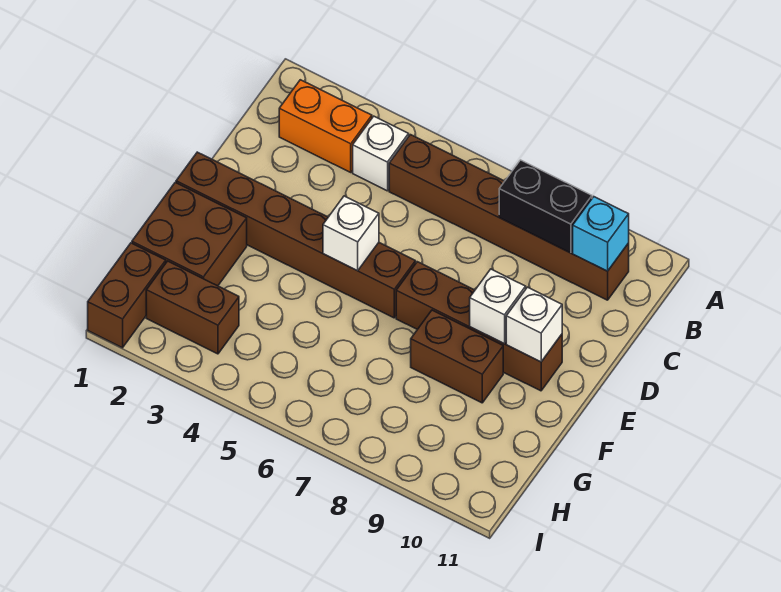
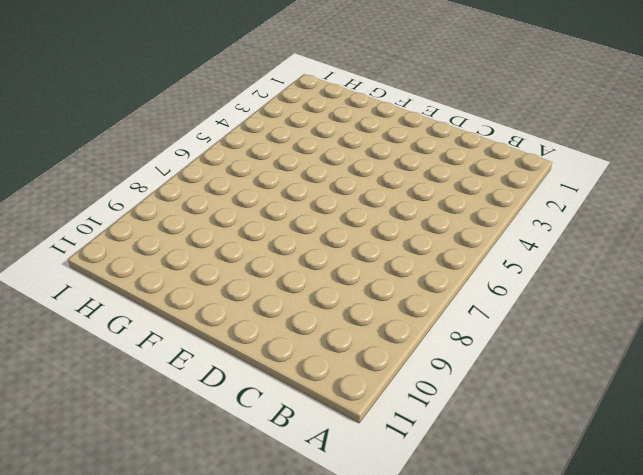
none -> orange brick B2:B3 level 1
none -> white brick B4 level 1
none -> brown brick B5:B10 level 1

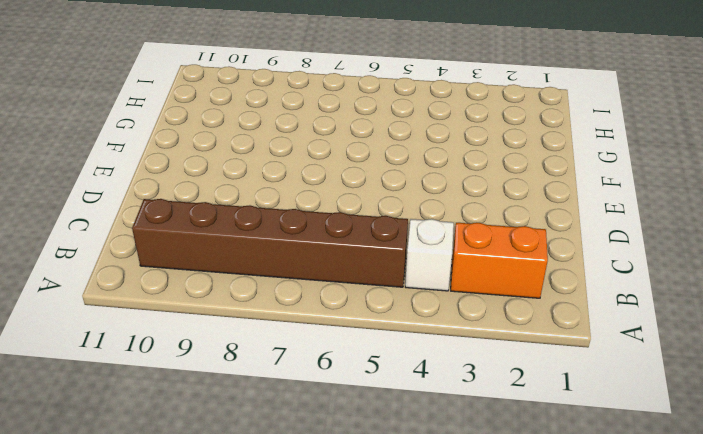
none -> brown brick E1:E6 level 1
none -> brown brick E7:E10 level 1
none -> brown brick F1:G2 level 1

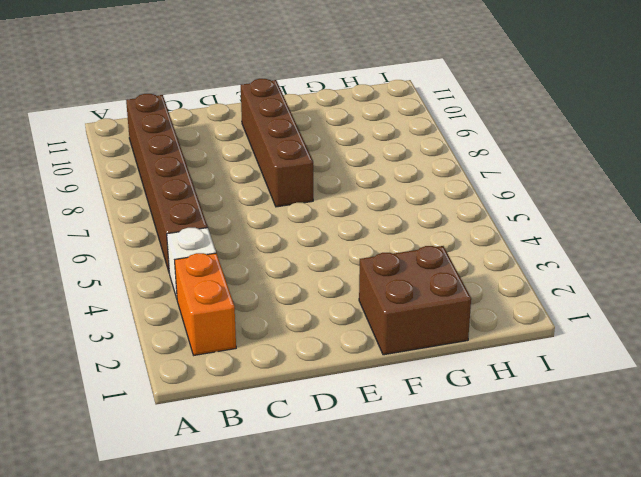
none -> brown brick E1:E6 level 1
none -> brown brick F8:F9 level 1
none -> brown brick H1:I1 level 1

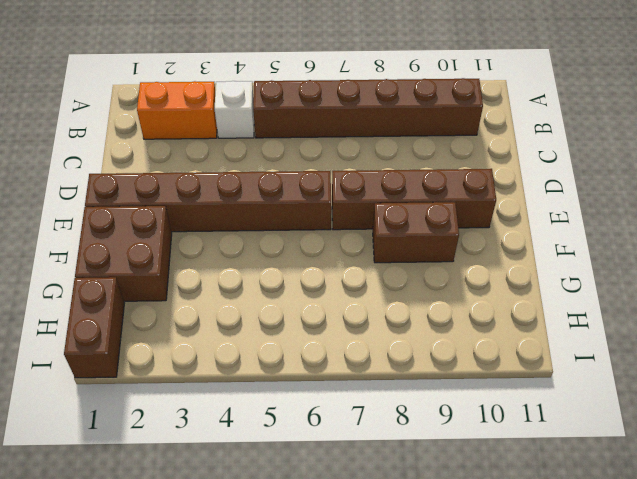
none -> brown brick H2:H3 level 1
none -> black brick B8:B9 level 2
none -> cyan brick B10 level 2

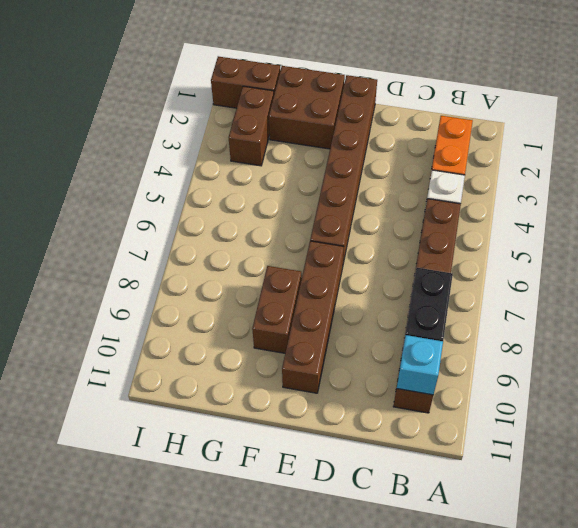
none -> white brick E5 level 2
none -> white brick E9 level 2
none -> white brick E10 level 2

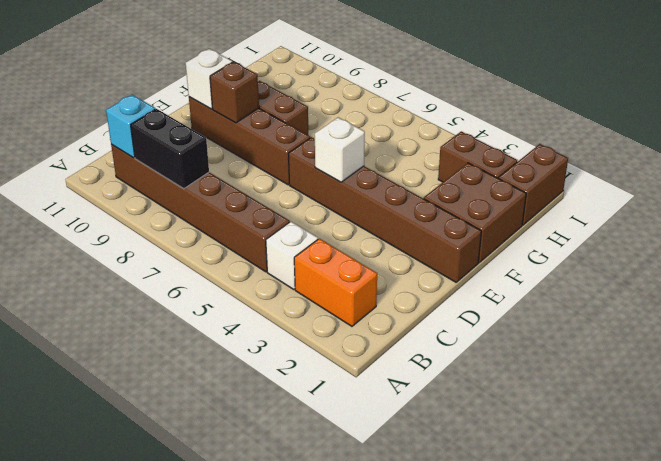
brown brick E9 level 2 -> white brick E9 level 2

